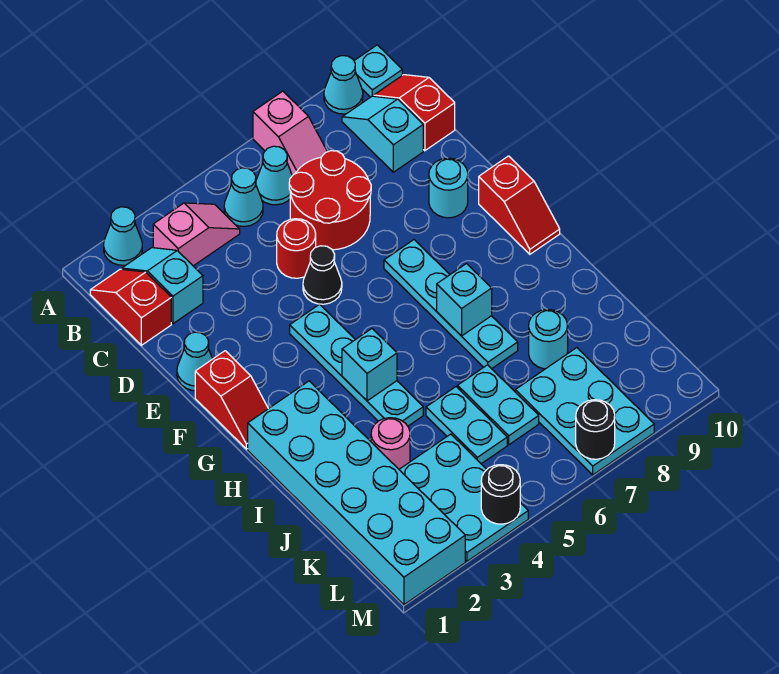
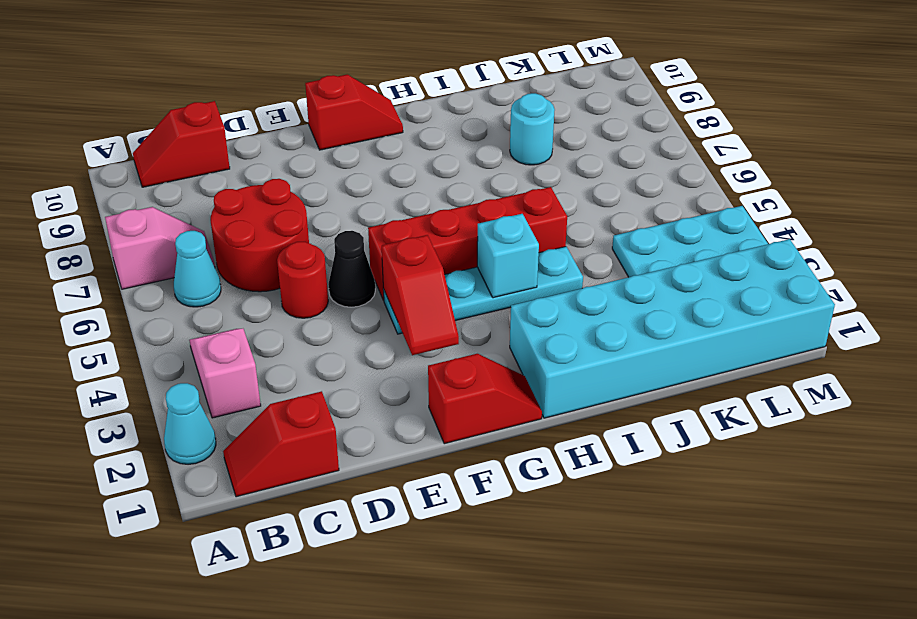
red slope F3:F4 level 2 top 4 -> none
red brick F5:I5 level 1 -> none
none -> cyan cone A9 level 1
none -> cyan plate A10 level 1
none -> cyan slope B2:C2 level 1 top C
none -> cyan cone B5 level 1

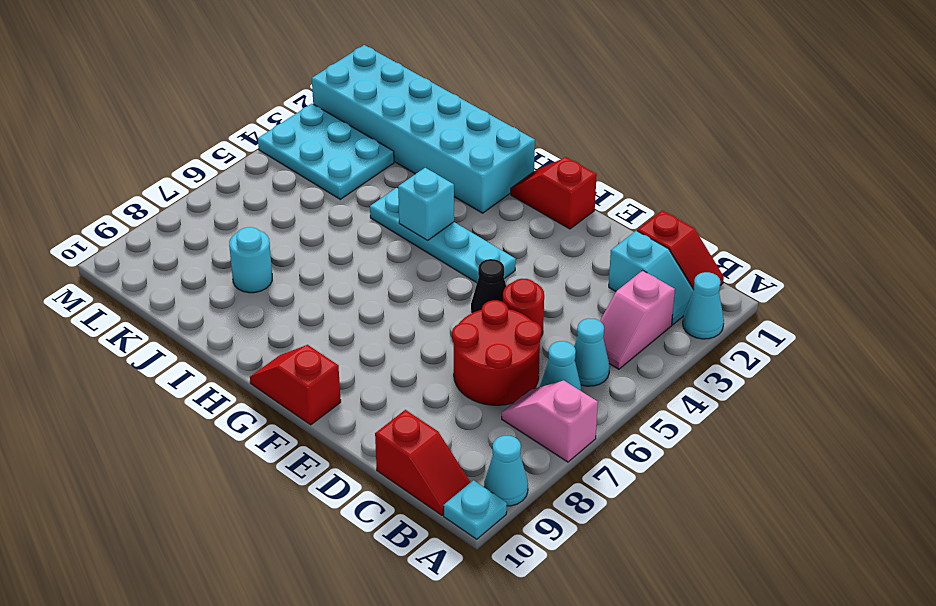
none -> cyan slope B9:C9 level 1 top C
none -> cyan cone E1 level 1
none -> cyan round brick E9 level 1
none -> cyan plate F7:I7 level 1

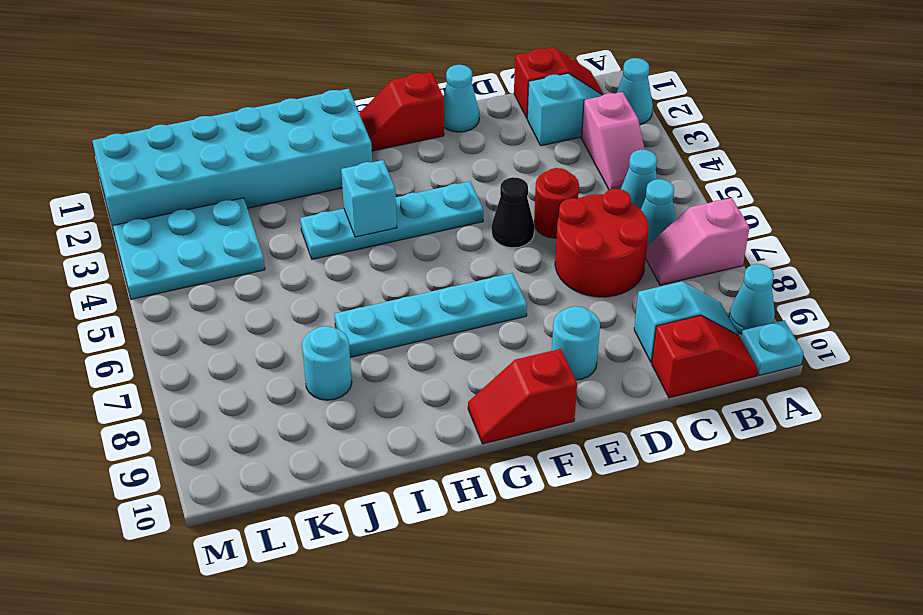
none -> pink round brick J3 level 1
none -> cyan plate J5:K5 level 1
none -> cyan plate J6:K6 level 1
none -> cyan plate K7:M8 level 1

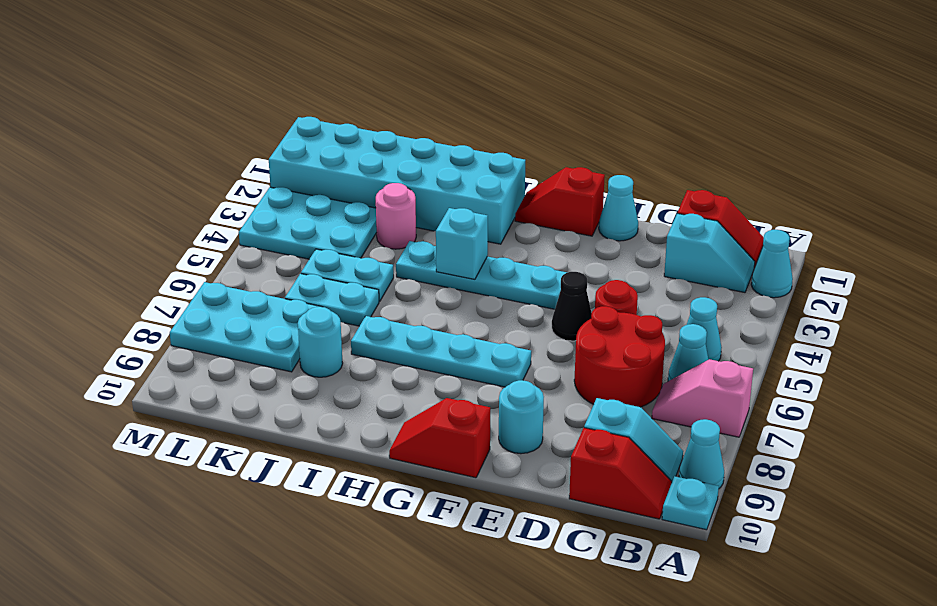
none -> pink slope B3:B4 level 1 top 3
none -> cyan brick H7 level 2
none -> black round brick M4 level 2
none -> black round brick M7 level 2

